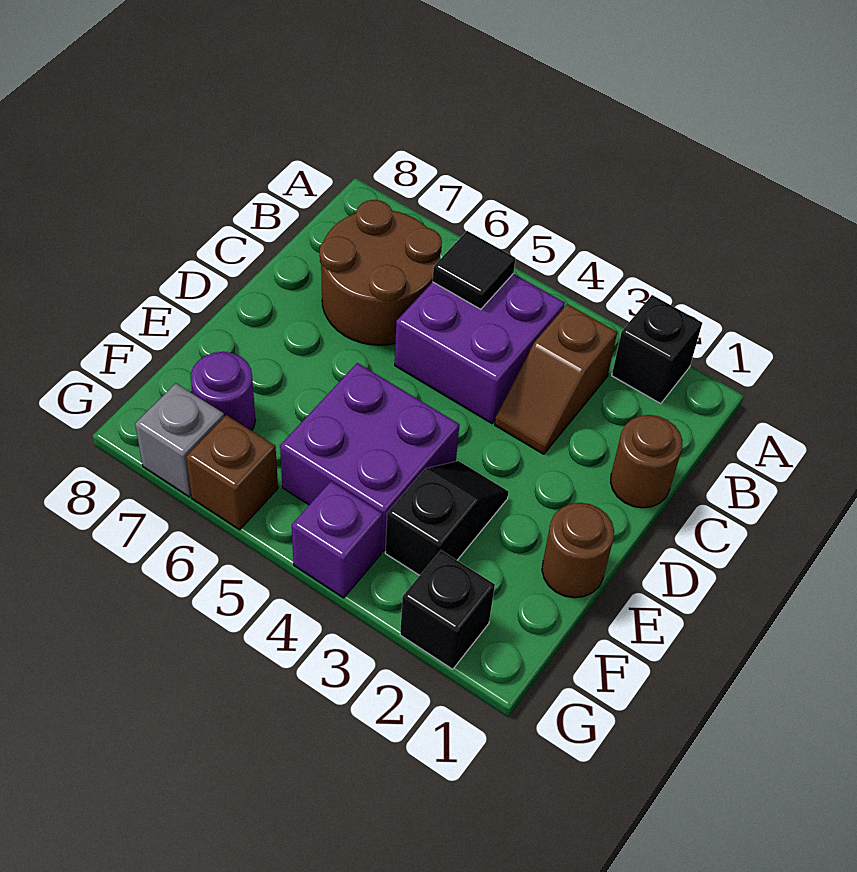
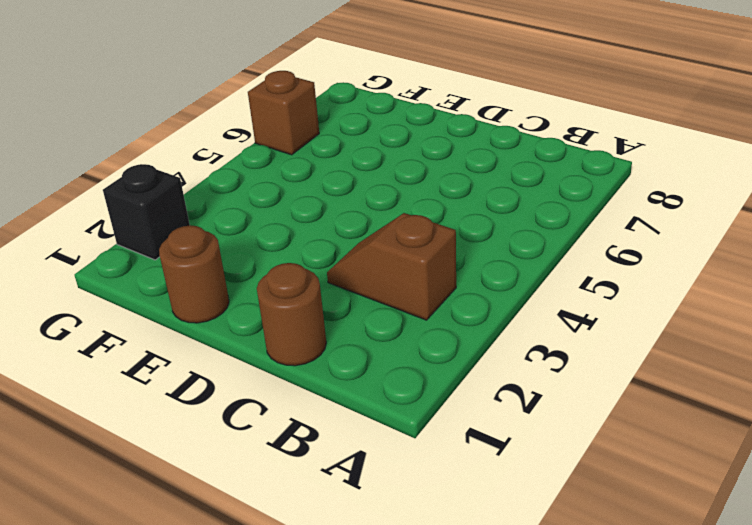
none -> black brick A2 level 1
none -> purple brick B4:C5 level 1
none -> brown round brick B6:C7 level 1

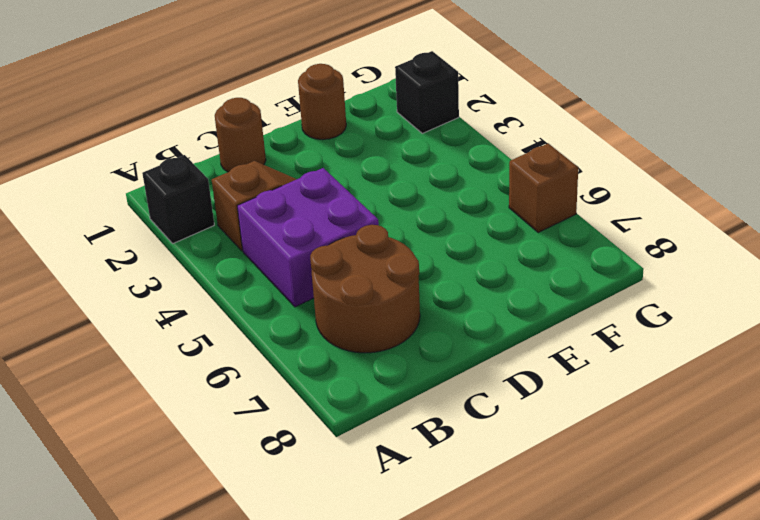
none -> black slope E3:F3 level 1 top F
none -> purple brick E4:F5 level 1
none -> purple round brick F7 level 1

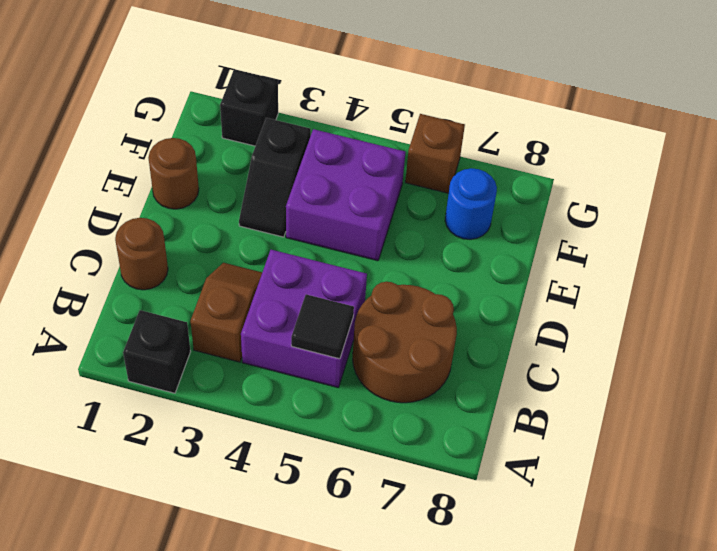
blue round brick F7 level 1 -> purple round brick F7 level 1
none -> purple brick G4 level 1
none -> grey brick G7 level 1

